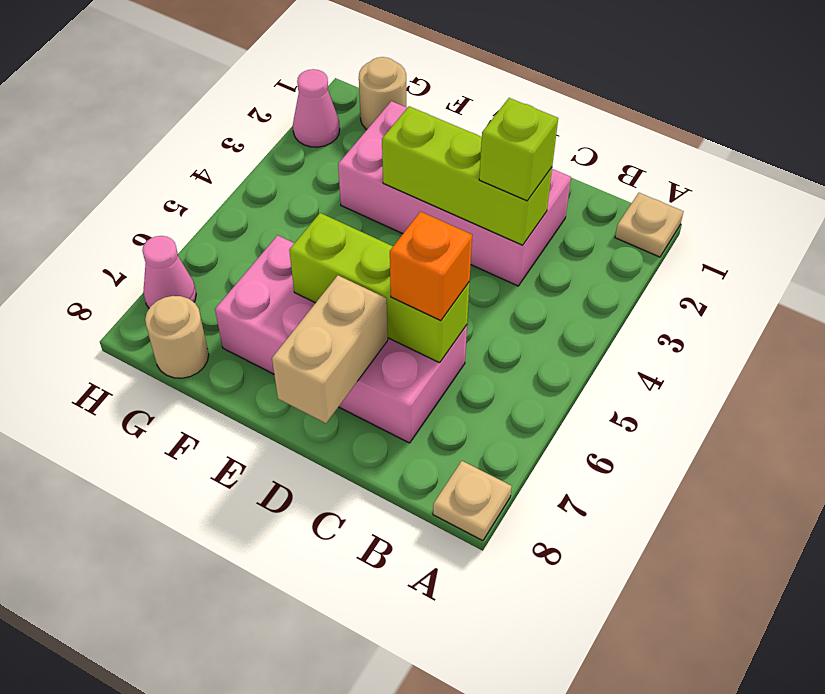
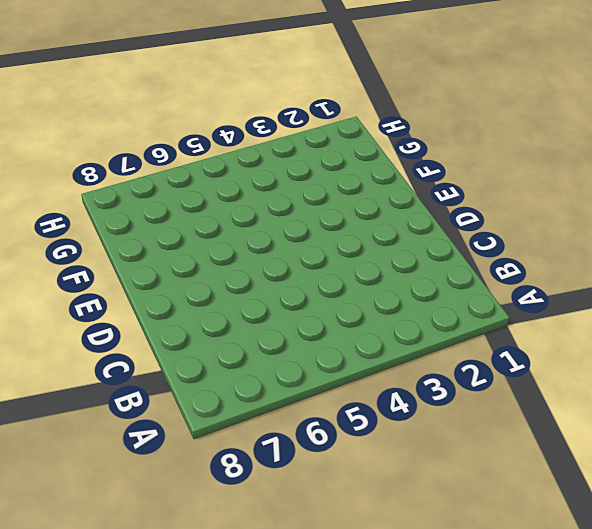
none -> tan plate A1 level 1
none -> tan plate A8 level 1
none -> pink brick C2:F3 level 1

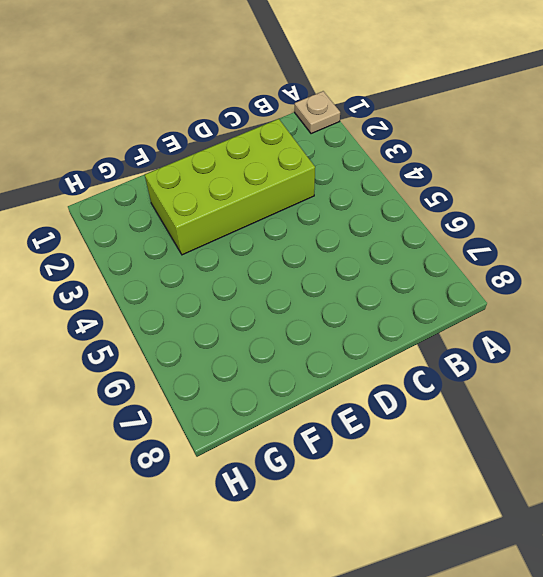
lime brick C2:F3 level 1 -> pink brick C2:F3 level 1
none -> tan plate A8 level 1
none -> pink brick C6:F7 level 1
none -> tan round brick G1 level 1

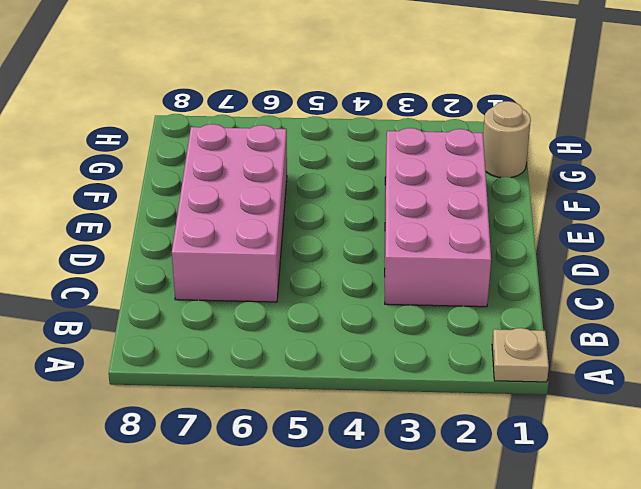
none -> tan plate A8 level 1
none -> tan round brick G8 level 1
none -> pink cone H2 level 1

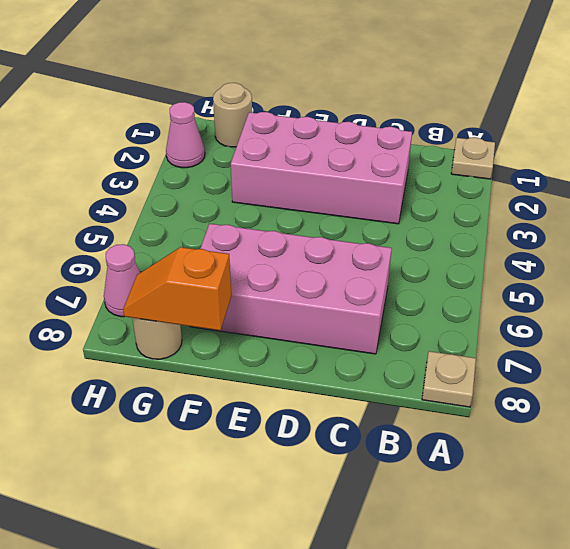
orange slope F8:G8 level 2 top F -> none
none -> lime brick C3:E3 level 2
none -> lime brick C6:E6 level 2
none -> tan brick D7:D8 level 2

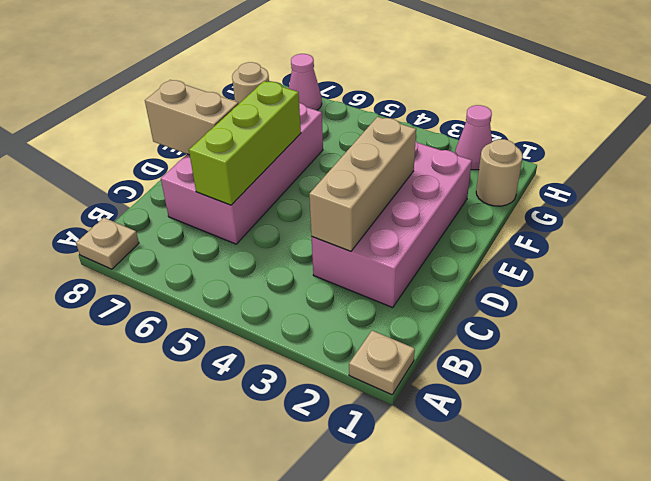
tan brick C3:E3 level 2 -> lime brick C3:E3 level 2
none -> lime brick C3 level 3
none -> orange brick C6 level 3

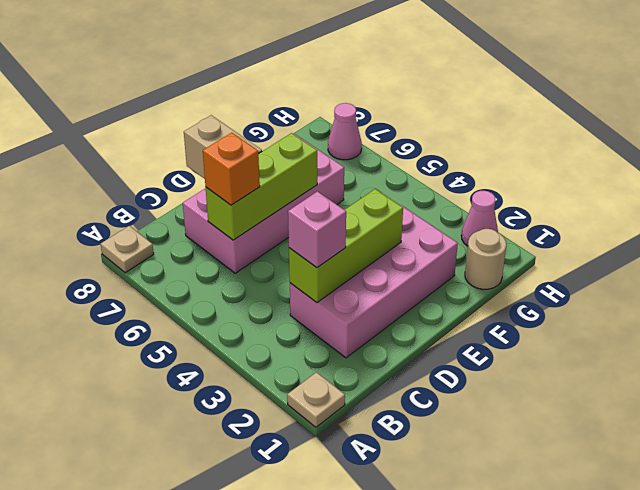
pink brick C3 level 3 -> lime brick C3 level 3
none -> tan round brick G8 level 1

